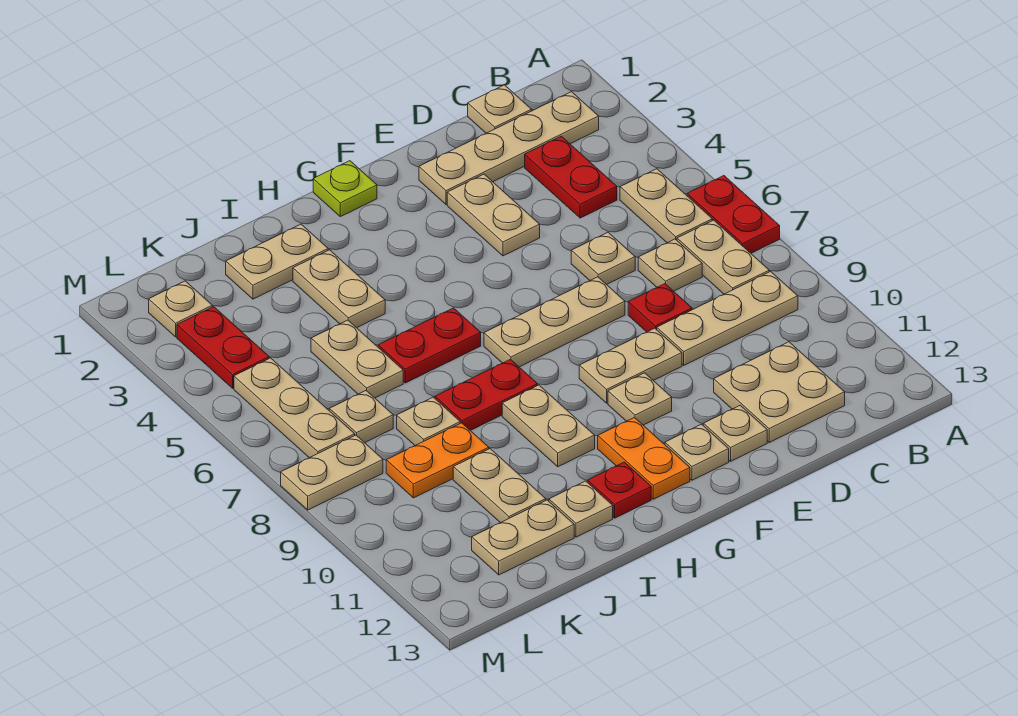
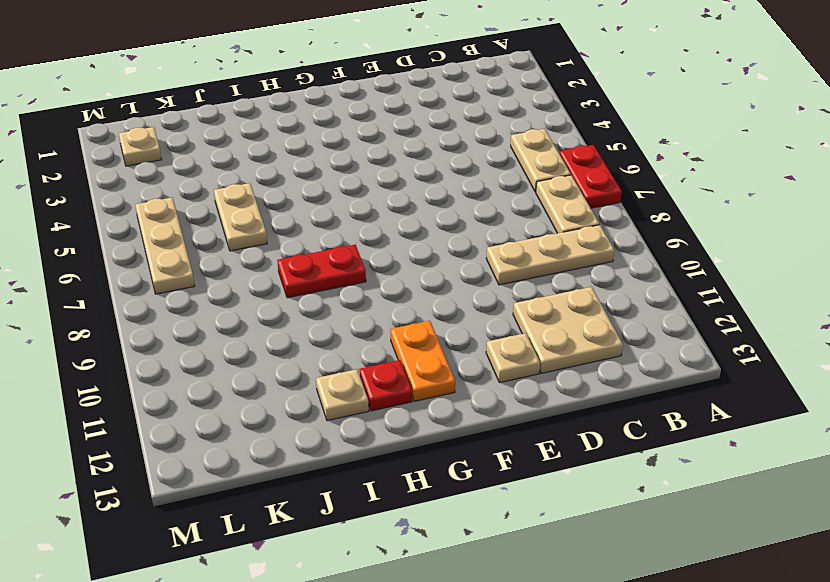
none -> tan plate B2:E2 level 1
none -> tan plate C1 level 1
none -> red plate C3:C4 level 1
none -> tan plate C7 level 1

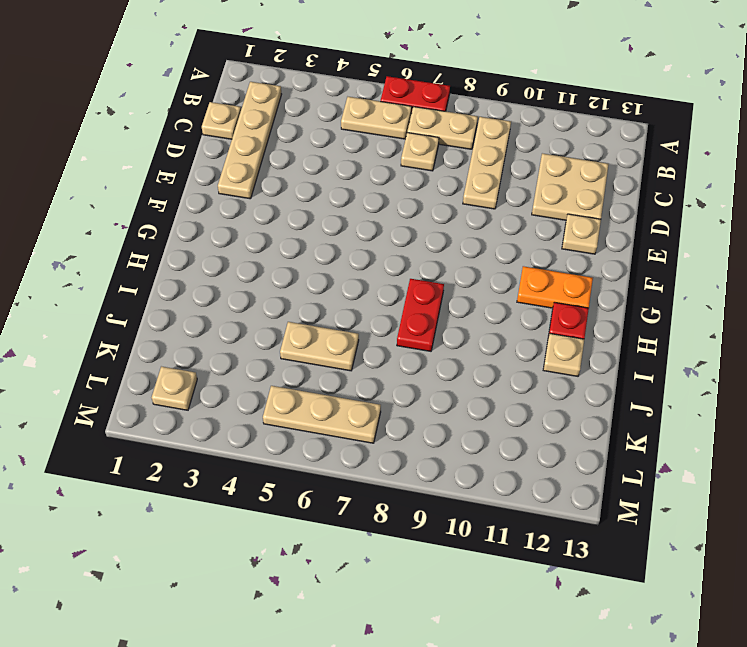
none -> red plate C3:C4 level 1
none -> tan plate D6 level 1
none -> red plate D8 level 1
none -> tan plate E3:E4 level 1

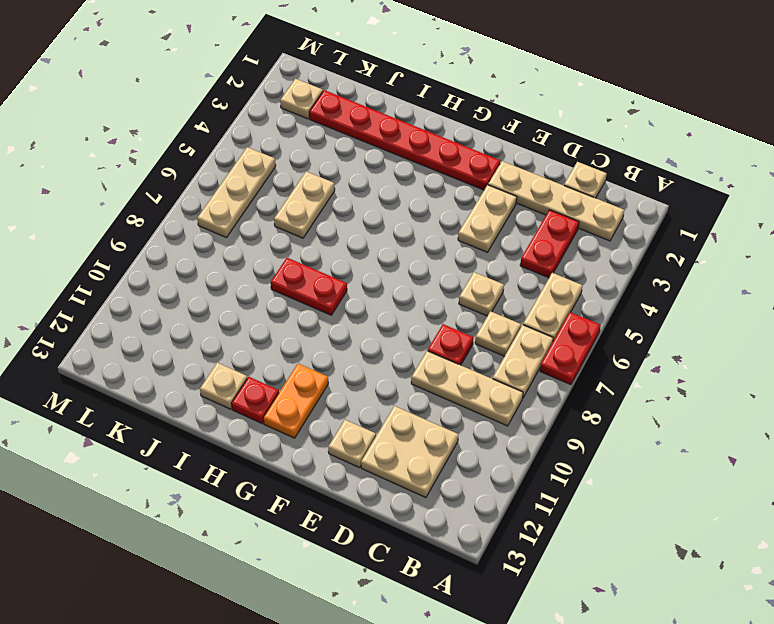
red plate F2:K2 level 1 -> tan plate I2:J2 level 1
none -> tan plate E7:G7 level 1
none -> tan plate E9:F9 level 1
none -> tan plate F10 level 1
none -> tan plate F12 level 1

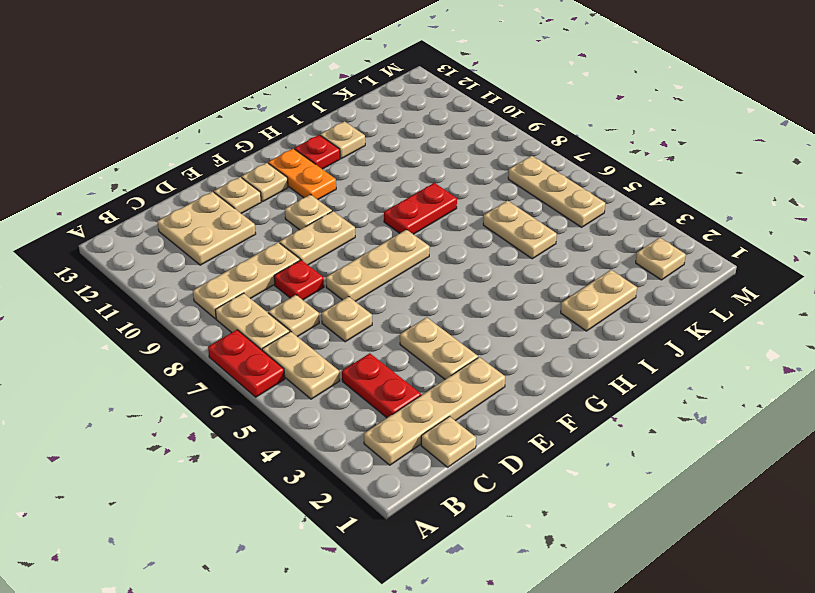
none -> lime plate G1 level 1
none -> red plate H6:I6 level 1
none -> tan plate H9:H10 level 1
none -> tan plate I3:I4 level 1

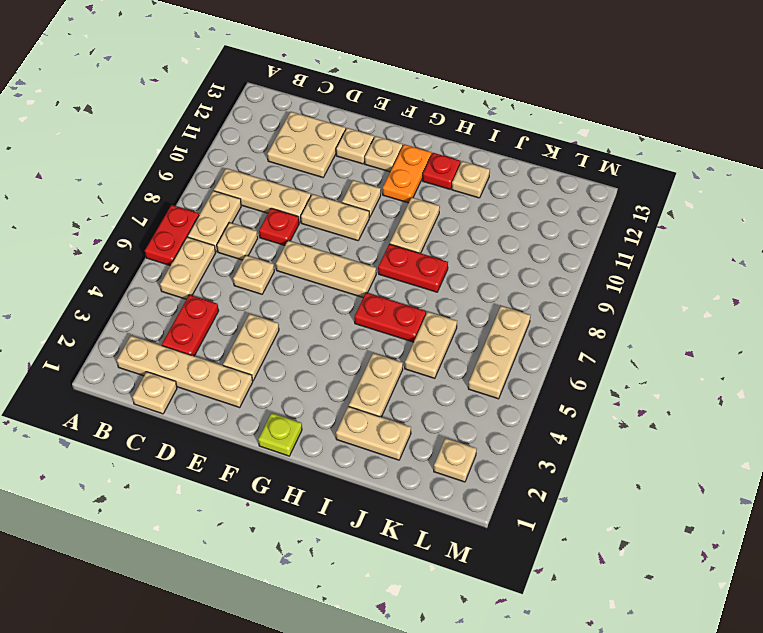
none -> tan plate J8 level 1
none -> orange plate J9:K9 level 1
none -> tan plate J10:J11 level 1
none -> tan plate J12:K12 level 1

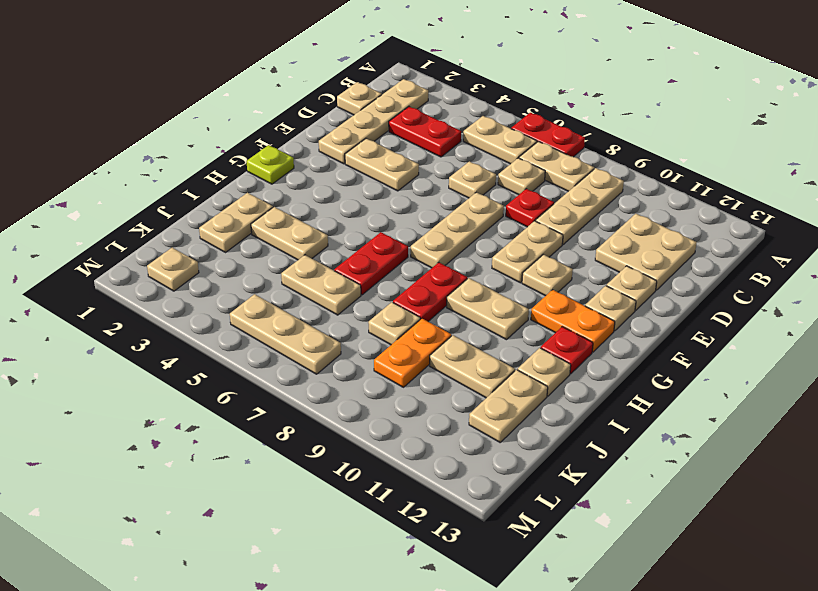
none -> tan plate K7 level 1
none -> red plate L3:L4 level 1
none -> tan plate L8:M8 level 1

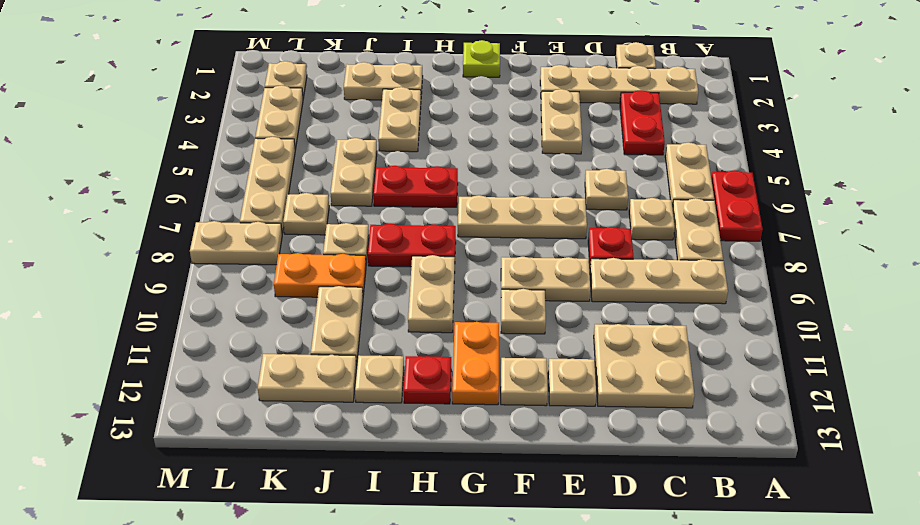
tan plate L3:L4 level 1 -> red plate L3:L4 level 1

